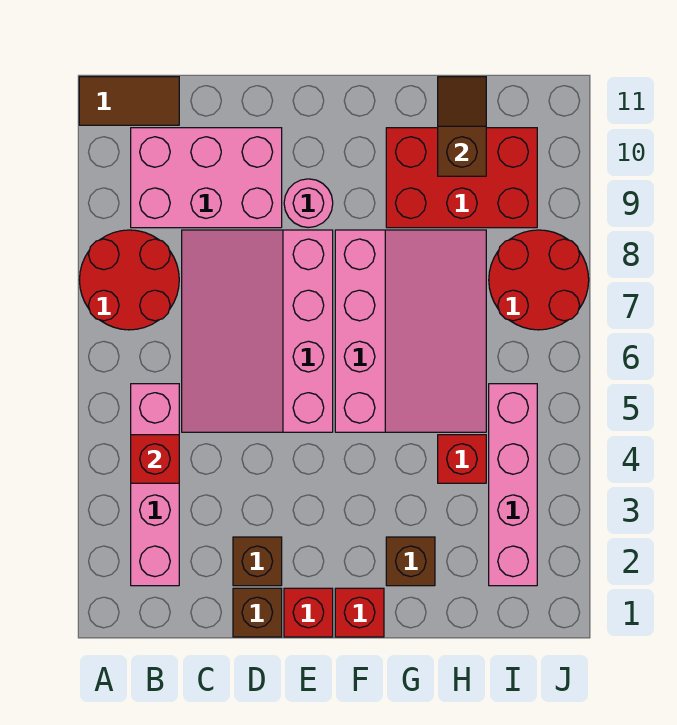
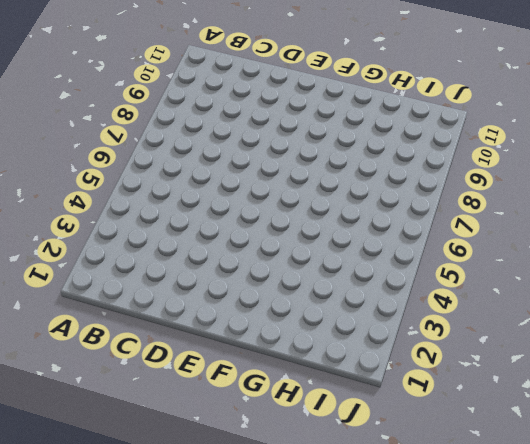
none -> red round brick A7:B8 level 1
none -> brown tile A11:B11 level 1
none -> pink brick B2:B5 level 1

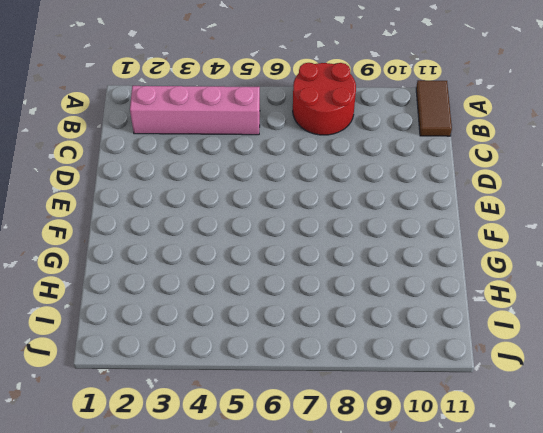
none -> pink brick B9:D10 level 1
none -> pink slope C5:E8 level 1 top E
none -> brown brick D1 level 1

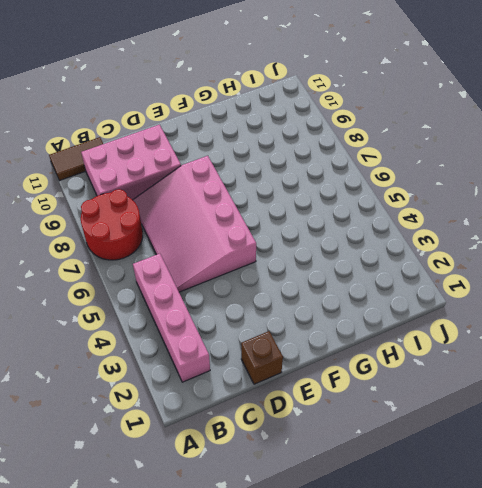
none -> brown brick D2 level 1
none -> red brick E1 level 1
none -> pink round brick E9 level 1

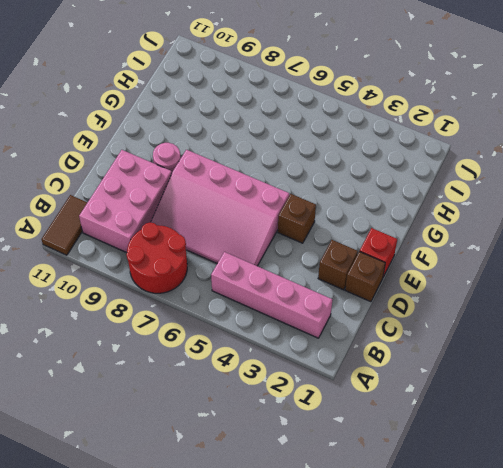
brown brick E4 level 1 -> brown brick G2 level 1
none -> red brick F1 level 1
none -> pink slope F5:H8 level 1 top F
none -> red brick G9:I10 level 1

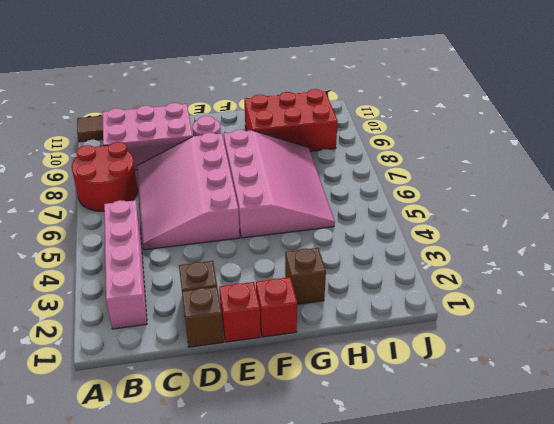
none -> red brick H4 level 1
none -> pink brick I2:I5 level 1
none -> red round brick I7:J8 level 1

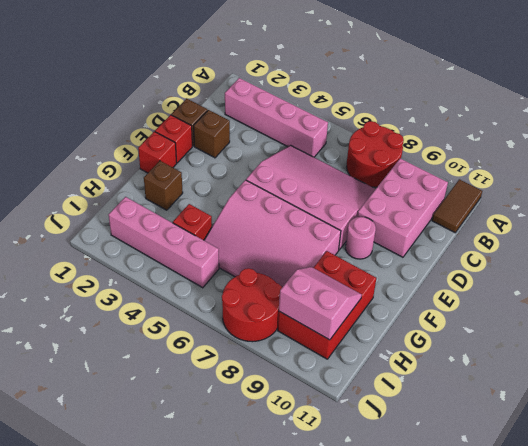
pink slope H9:I10 level 2 top I -> brown slope H10:H11 level 2 top 10
none -> red brick B4 level 2

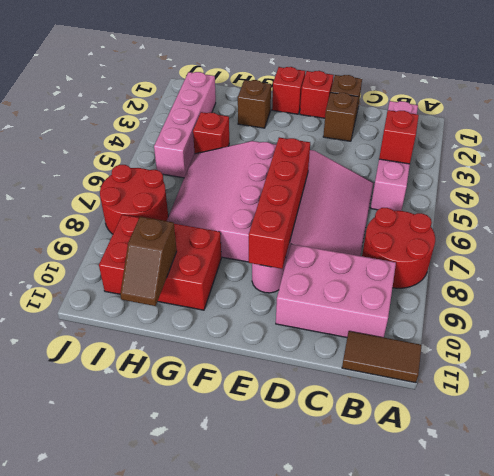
red brick E6:E9 level 2 -> none

